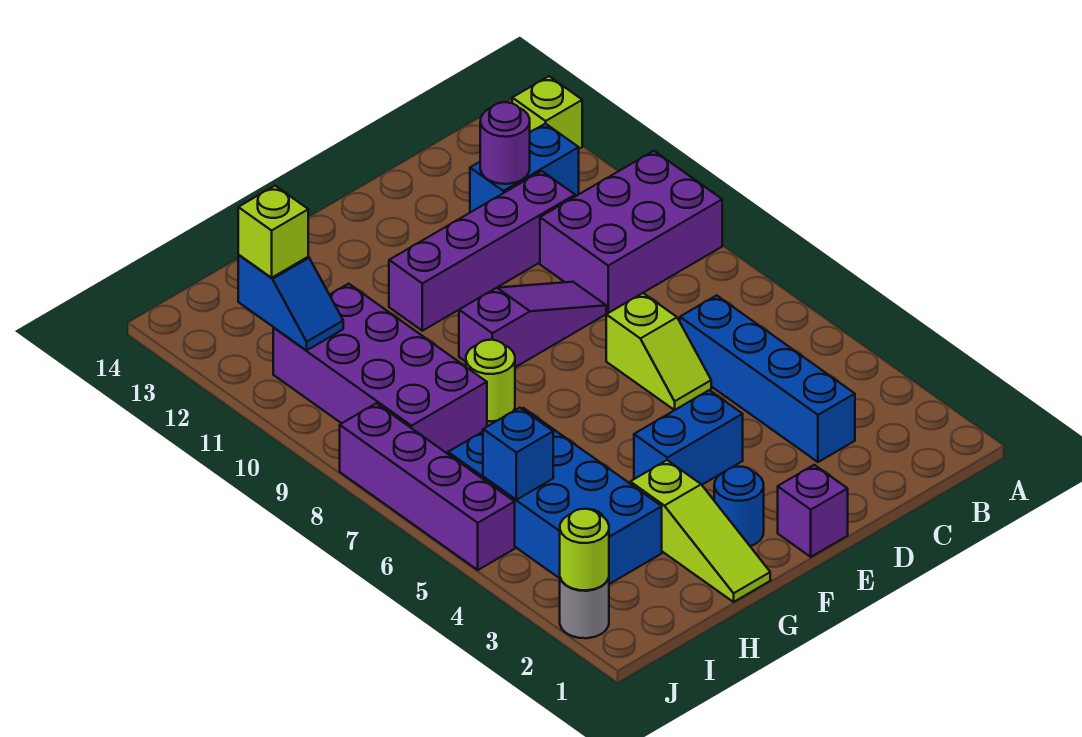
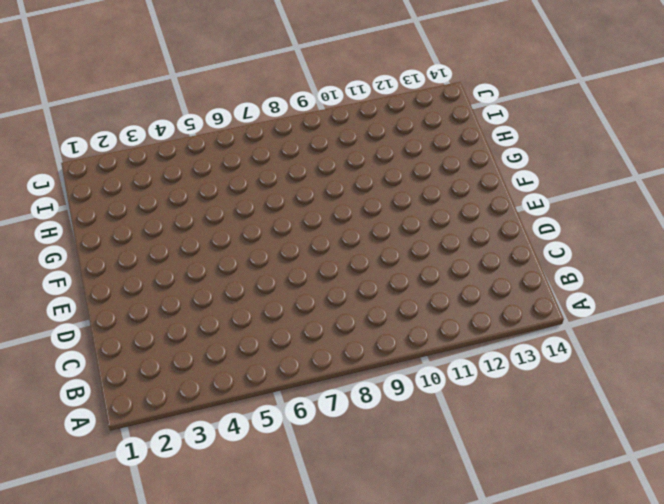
none -> purple brick A9:C10 level 1
none -> lime brick A13 level 1
none -> blue brick B12:C12 level 1

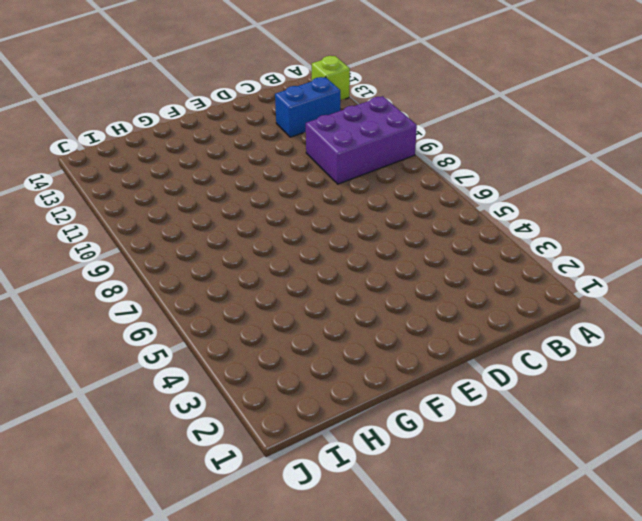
none -> blue brick C3:C6 level 1
none -> purple brick C11:F11 level 1
none -> lime slope D6:D7 level 1 top 7

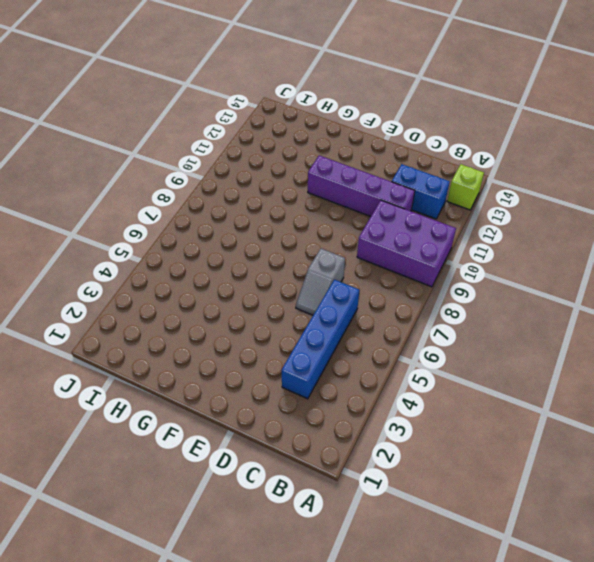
grey slope D6:D7 level 1 top 7 -> lime slope D6:D7 level 1 top 7
none -> purple slope D9:F9 level 1 top F
none -> purple brick E1 level 1
none -> blue brick E4:F4 level 1

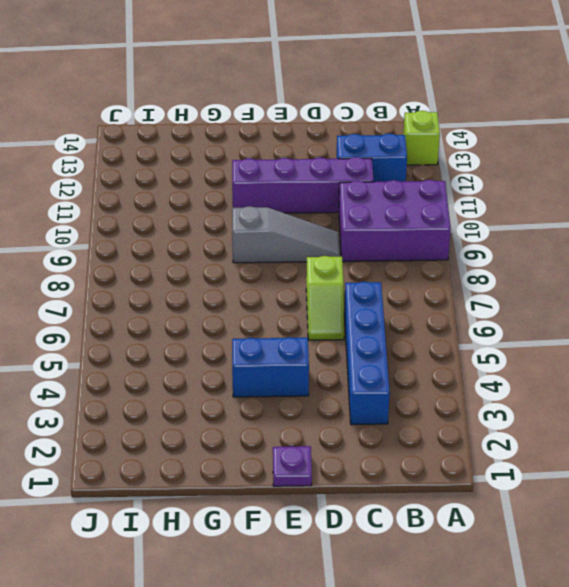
grey slope D9:F9 level 1 top F -> purple slope D9:F9 level 1 top F
purple plate E1 level 1 -> purple brick E1 level 1
none -> blue round brick F2 level 1
none -> lime slope G1:G3 level 1 top 3
none -> lime round brick G8 level 1

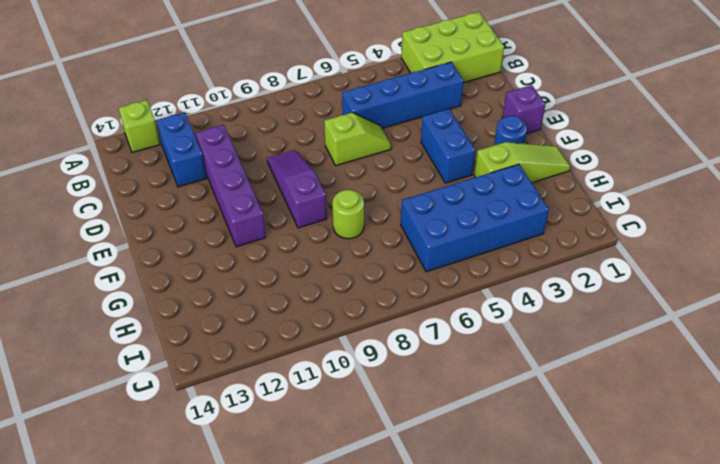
lime brick A1:B3 level 1 -> none
none -> purple brick A9:C10 level 1
none -> purple brick H8:I11 level 1
none -> grey round brick J2 level 1

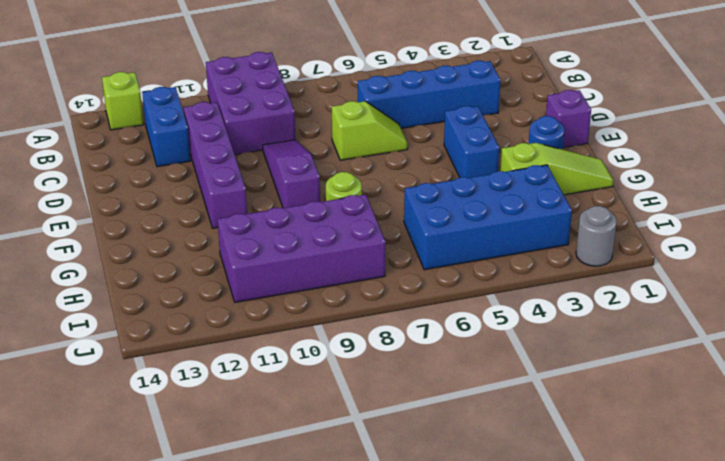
none -> purple brick J5:J8 level 1
none -> purple round brick C12 level 2
none -> blue brick I5 level 2

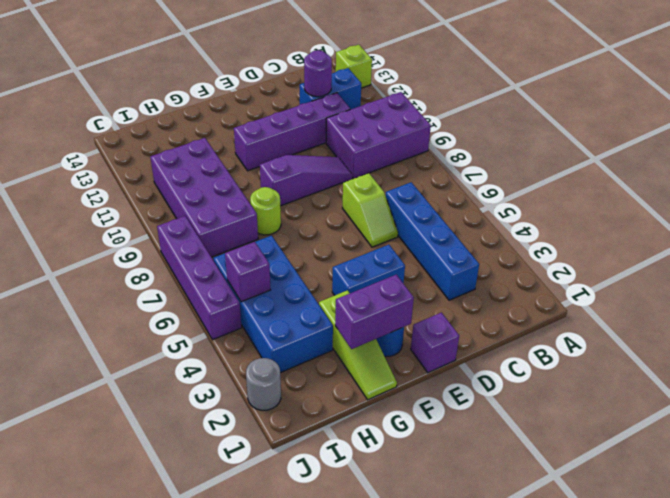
purple brick F2:G2 level 2 -> none
purple brick I5 level 2 -> blue brick I5 level 2
none -> blue slope I11:I12 level 2 top 12
none -> lime round brick J2 level 2
none -> lime brick I12 level 3

